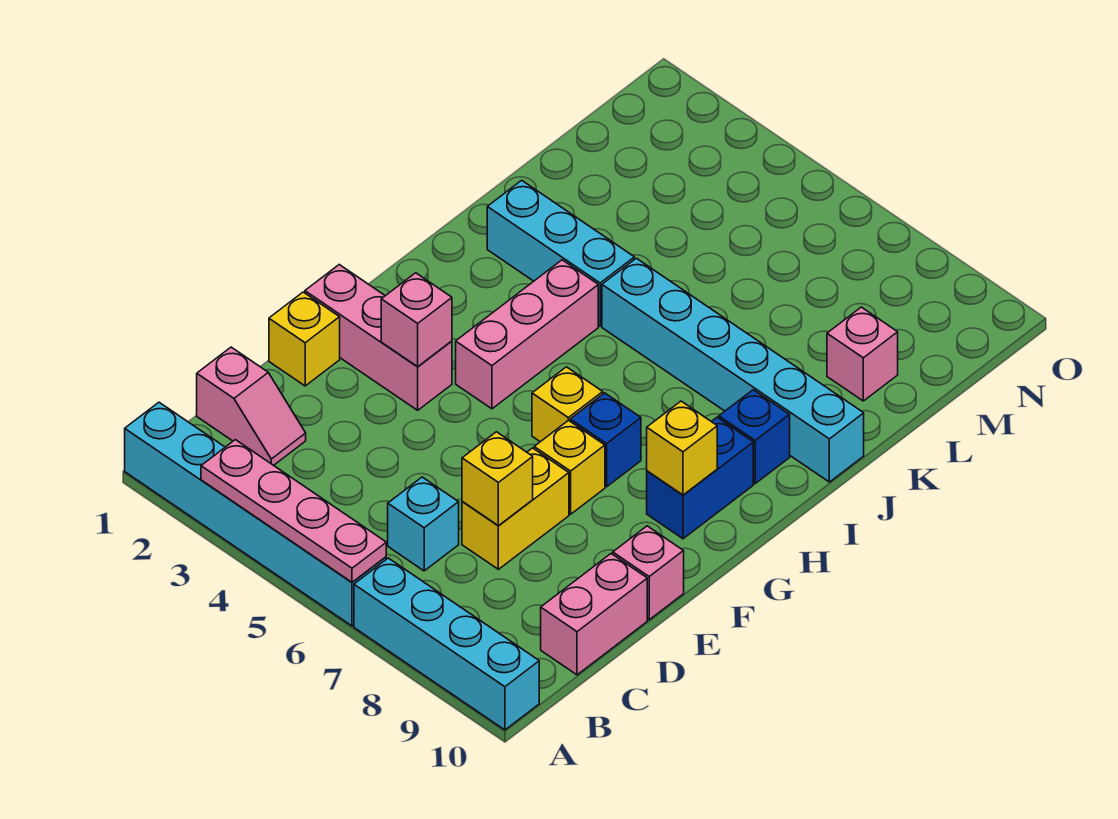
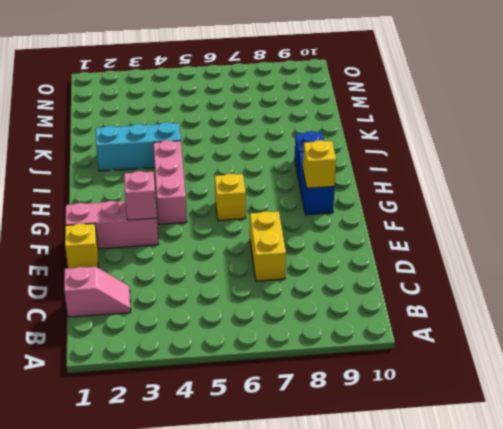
none -> cyan brick A1:A6 level 1
none -> cyan brick A7:A10 level 1
none -> cyan brick C6 level 1

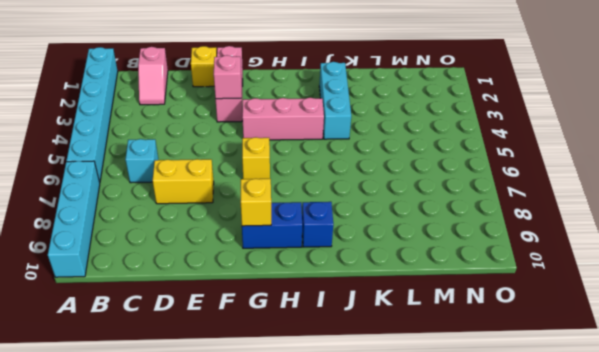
none -> pink brick C10:D10 level 1
none -> pink brick E10 level 1
none -> yellow brick F7 level 1

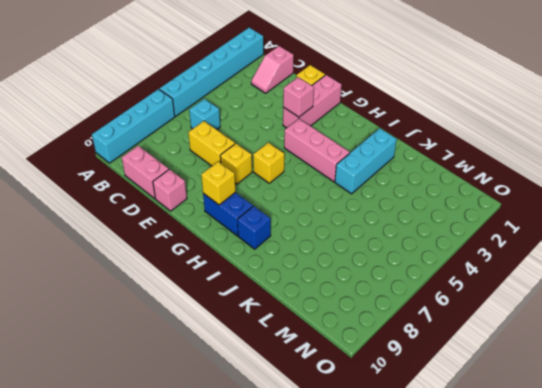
none -> blue brick G7 level 1
none -> cyan brick J5:J10 level 1
none -> pink brick L9 level 1

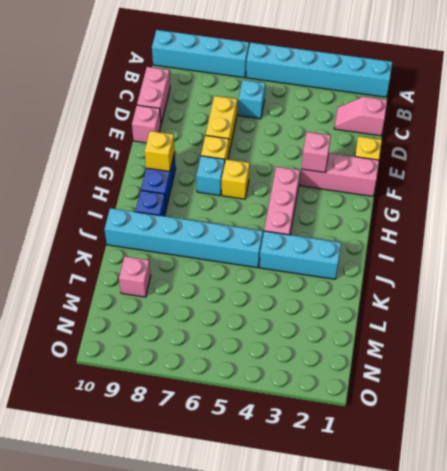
cyan brick G7 level 1 -> blue brick G7 level 1
none -> pink plate A3:A6 level 2
none -> yellow brick D7 level 2

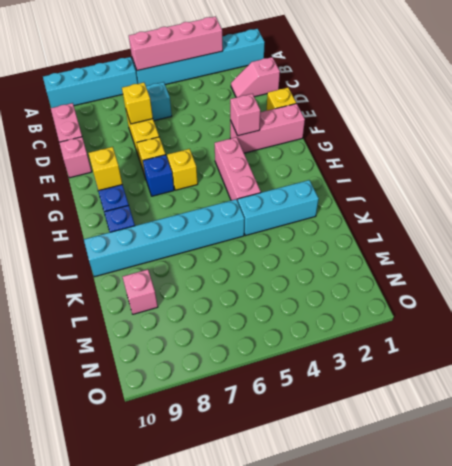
pink brick A3:A6 level 2 -> pink plate A3:A6 level 2

